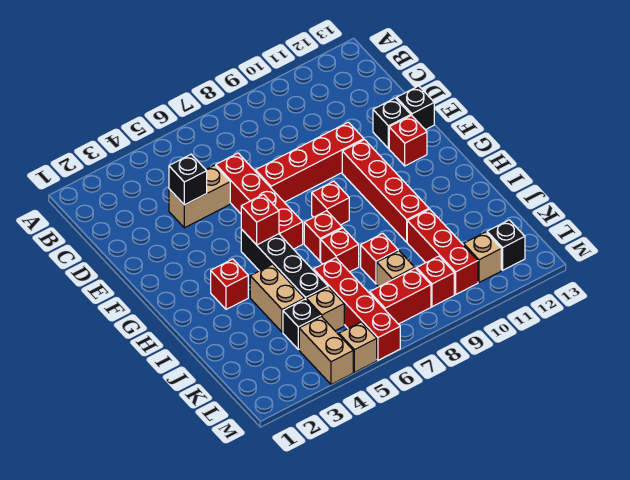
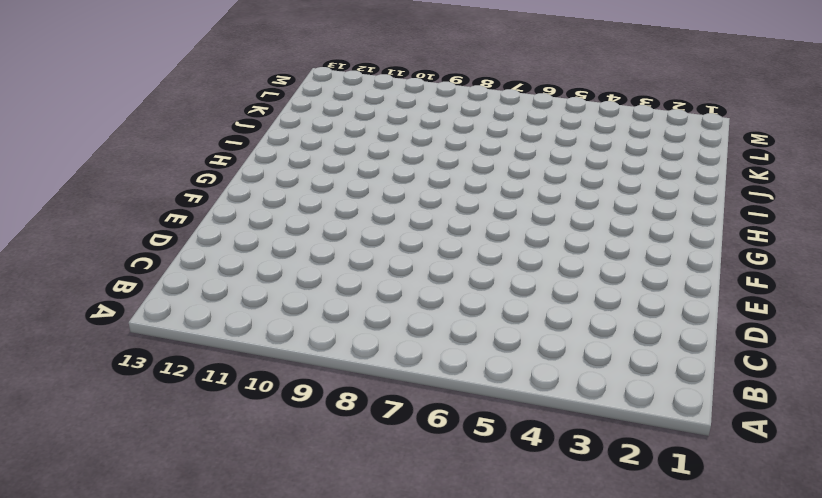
none -> tan brick D4:D5 level 1
none -> red brick D6:G6 level 1
none -> red brick E7:E10 level 1

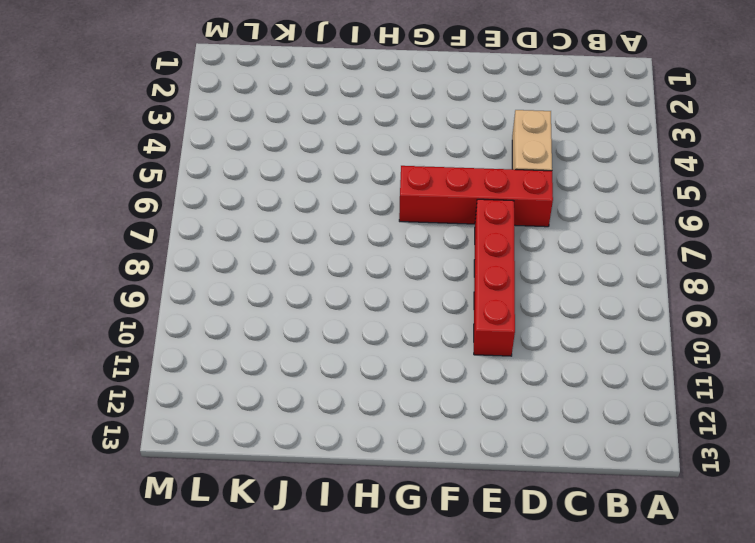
none -> black brick E12 level 1
none -> black brick E13 level 1
none -> red brick F10:I10 level 1

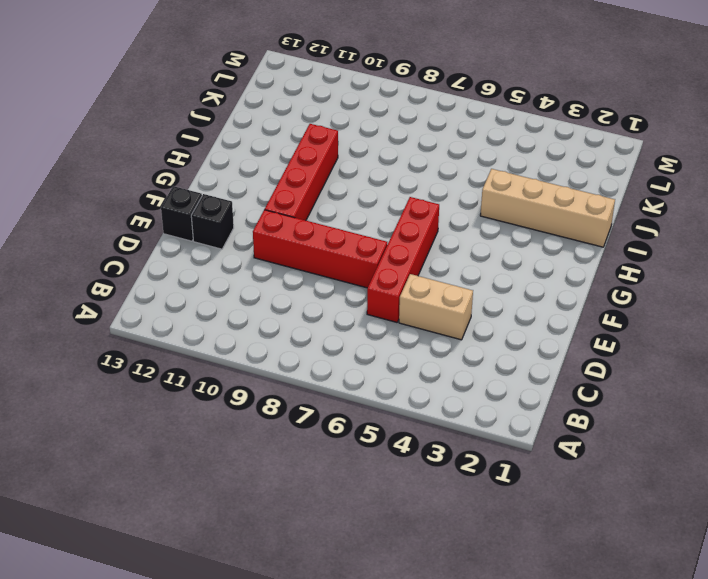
tan brick I1:I4 level 1 -> tan brick I4:J4 level 1
none -> red brick F12 level 1
none -> black brick G5:J5 level 1
none -> red brick G8 level 1

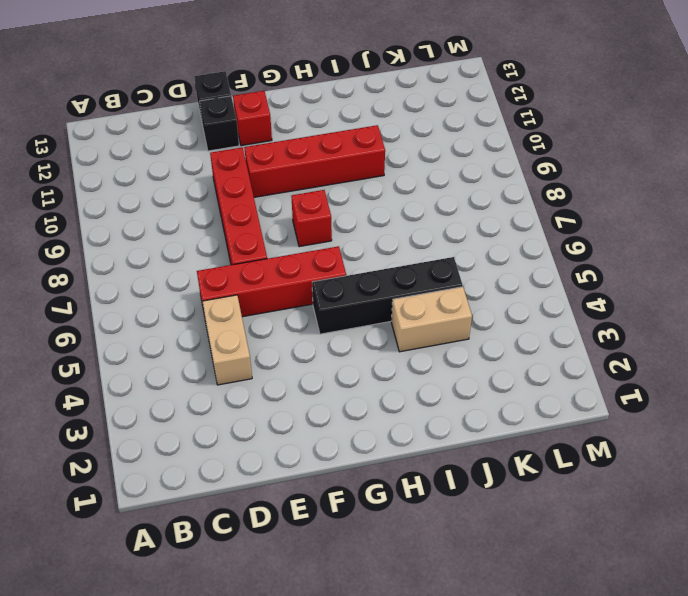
none -> red brick H3 level 1
none -> red brick H7 level 1
none -> red brick I7 level 1

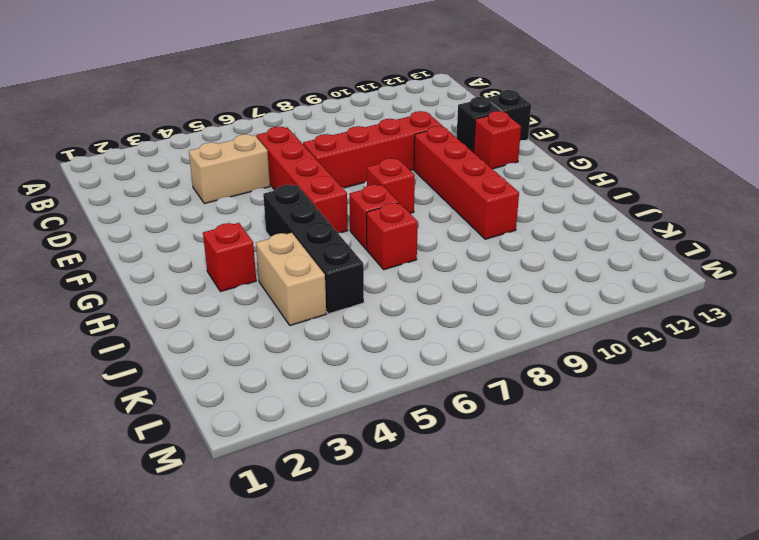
none -> red brick J6:M6 level 1
none -> red brick J8 level 1
none -> red brick J10:L10 level 1

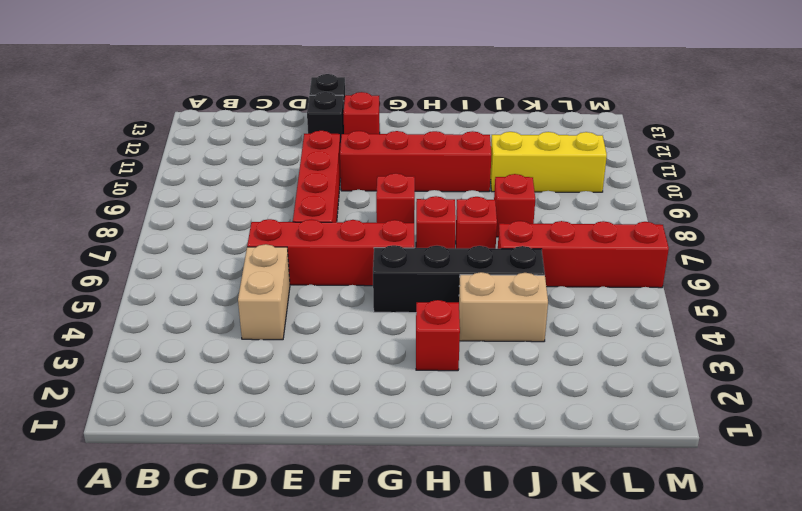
yellow brick J10:L10 level 1 -> red brick J10:L10 level 1
none -> black brick K4 level 1
none -> tan brick K5 level 1
none -> tan brick K8 level 1

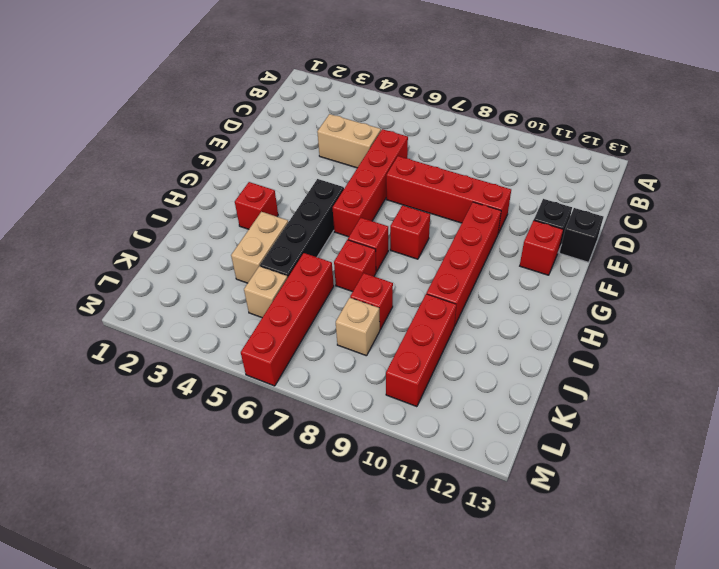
none -> black brick K4 level 1
none -> tan brick L4:M4 level 1
none -> red brick L7:L8 level 1

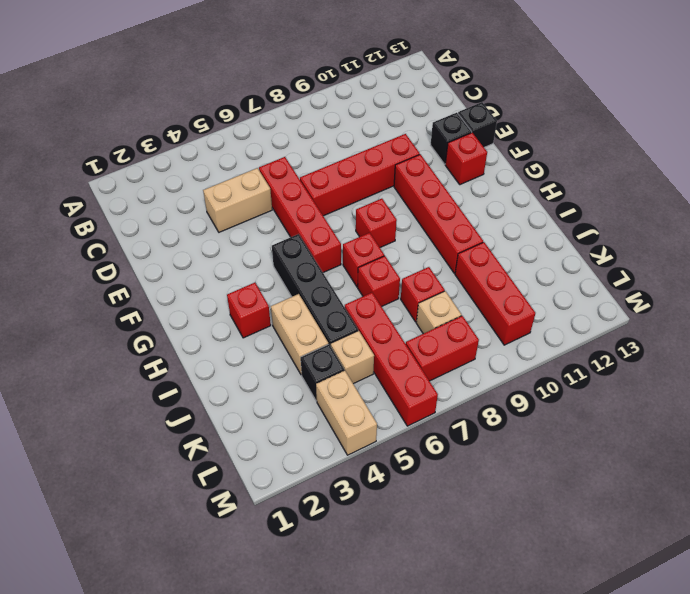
none -> red brick L9 level 1
none -> tan brick L11 level 1
none -> black brick L12 level 1

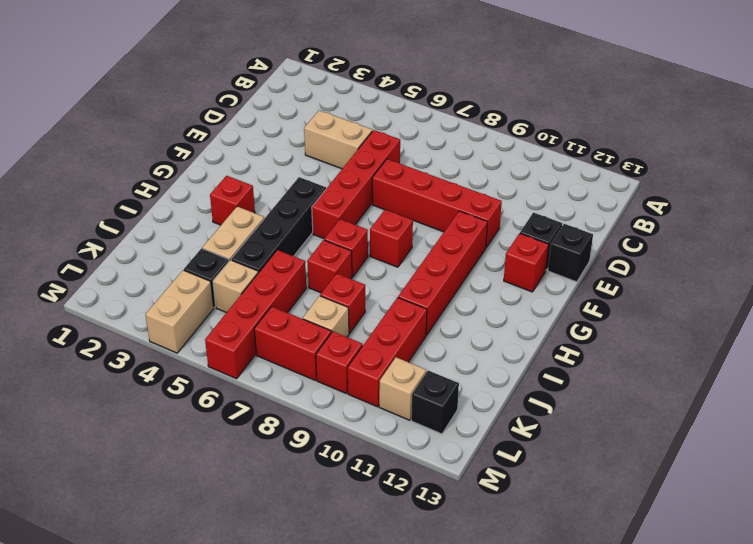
none -> tan brick M5 level 1
none -> black brick D4 level 2
none -> red brick G5 level 2

